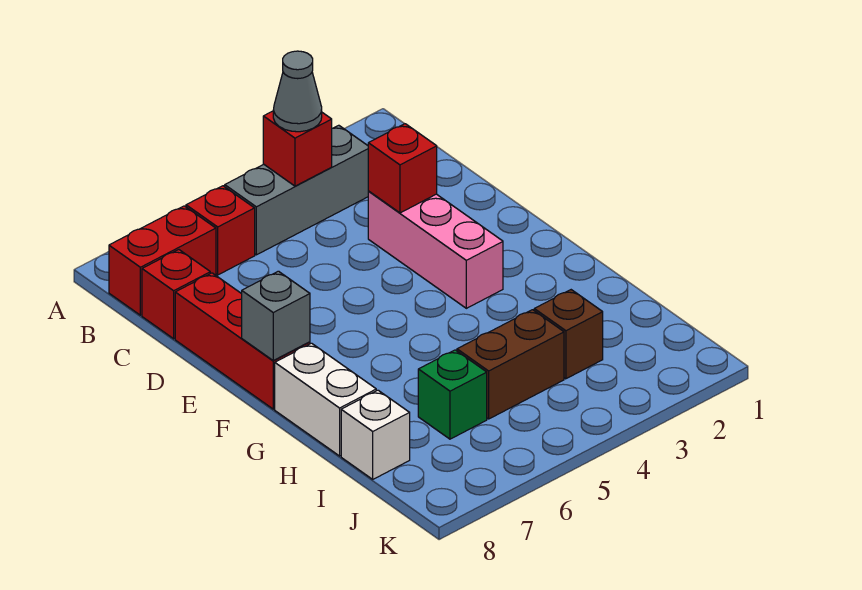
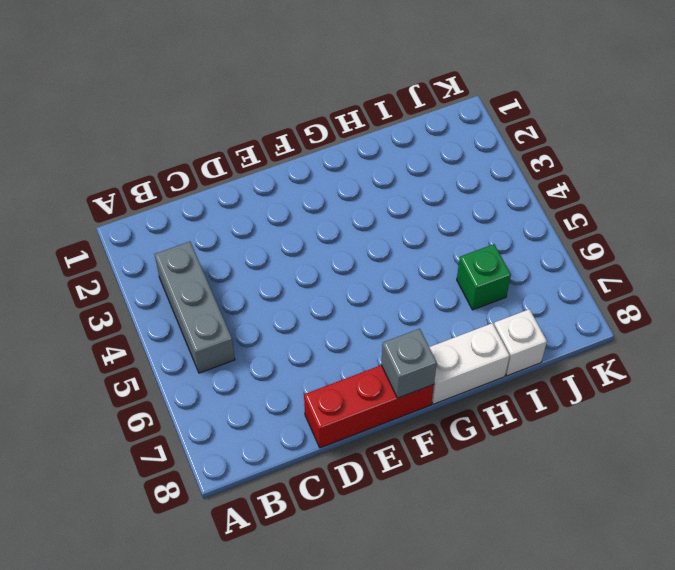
none -> red brick B6 level 1
none -> red brick B7:B8 level 1
none -> red brick C8 level 1

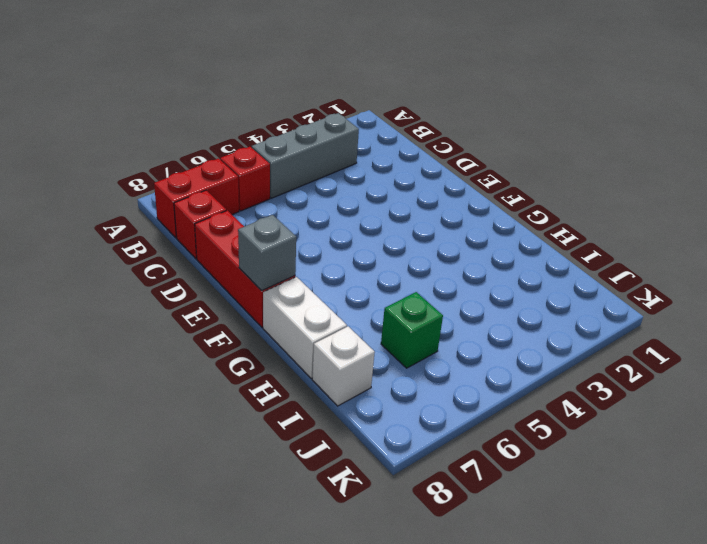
none -> pink brick D3:F3 level 1
none -> brown brick I3 level 1
none -> brown brick I4:I5 level 1

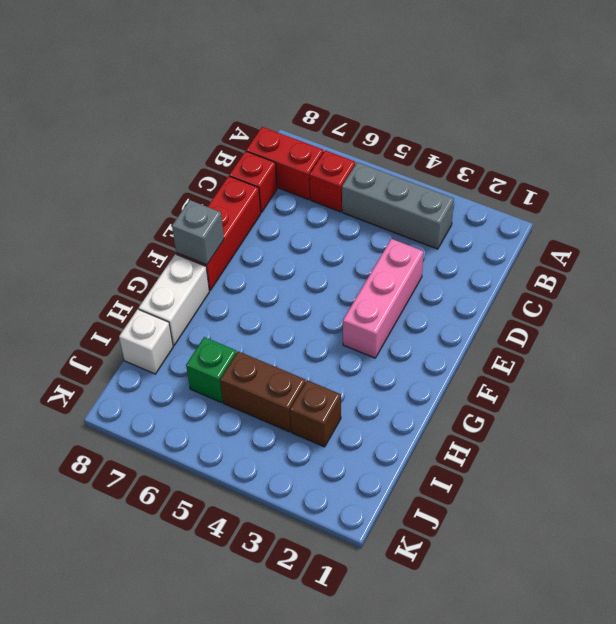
none -> red brick B4 level 2
none -> red brick D3 level 2
none -> grey cone B4 level 3

